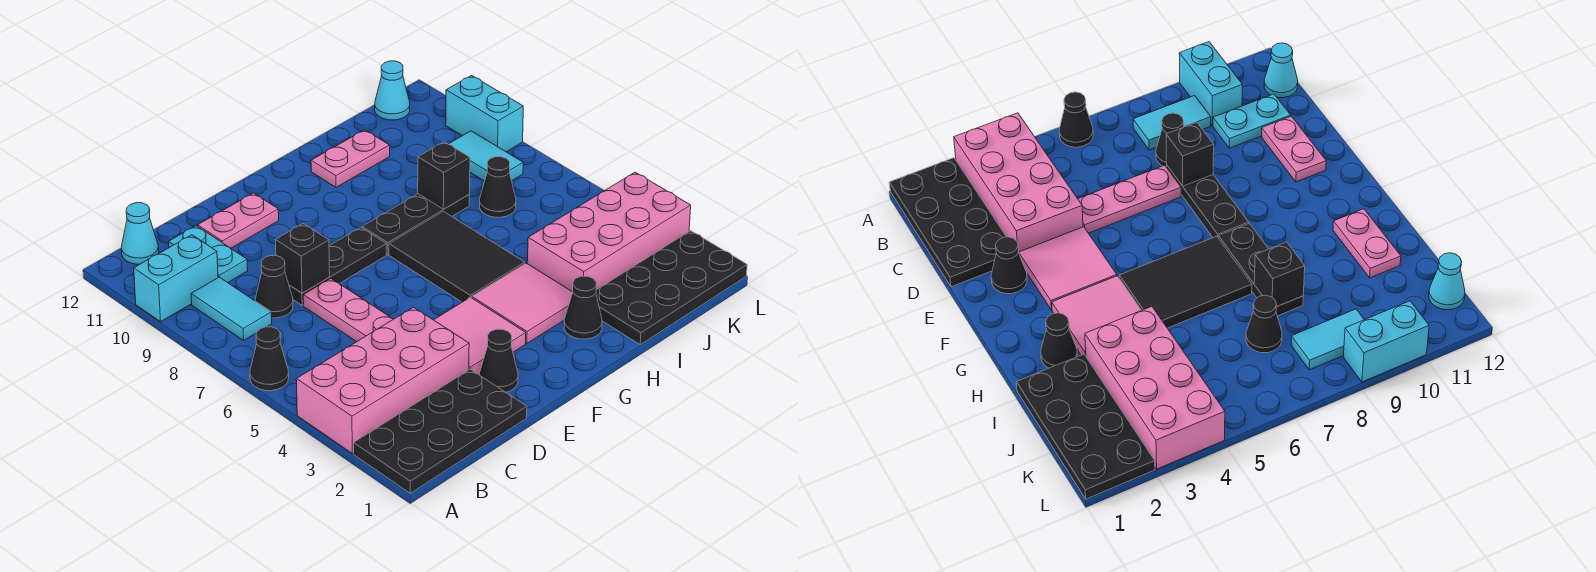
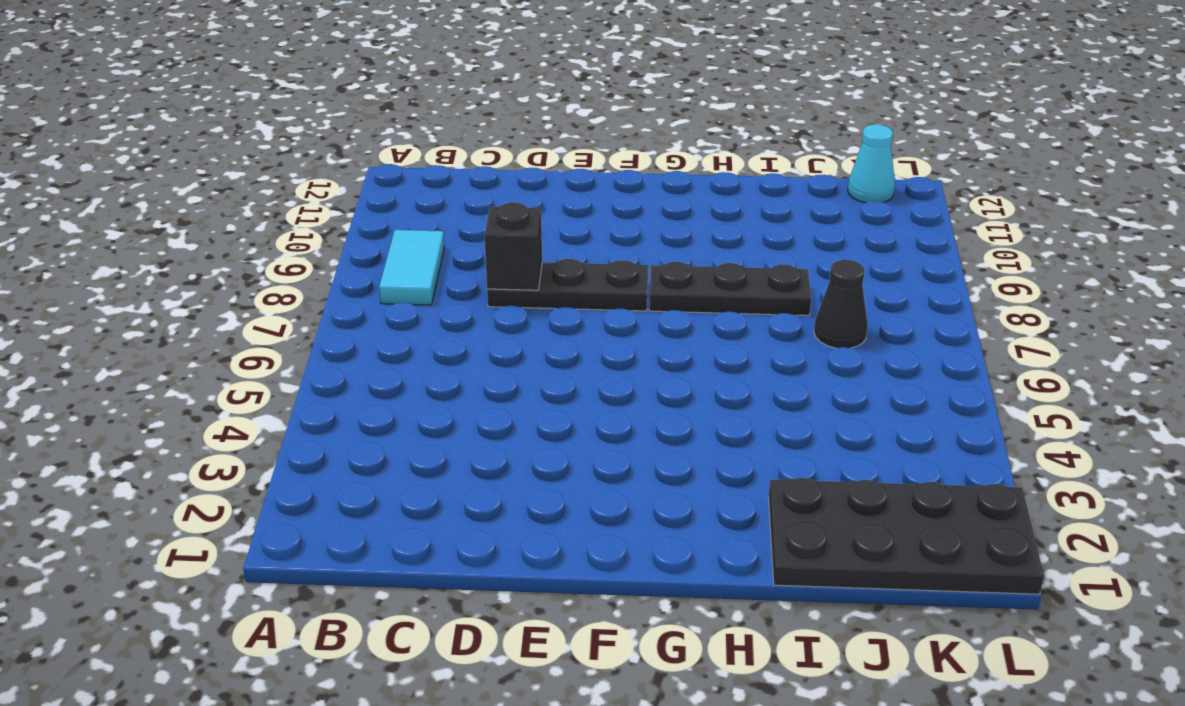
none -> black plate A1:D2 level 1
none -> pink brick A3:D4 level 1
none -> black cone A6 level 1

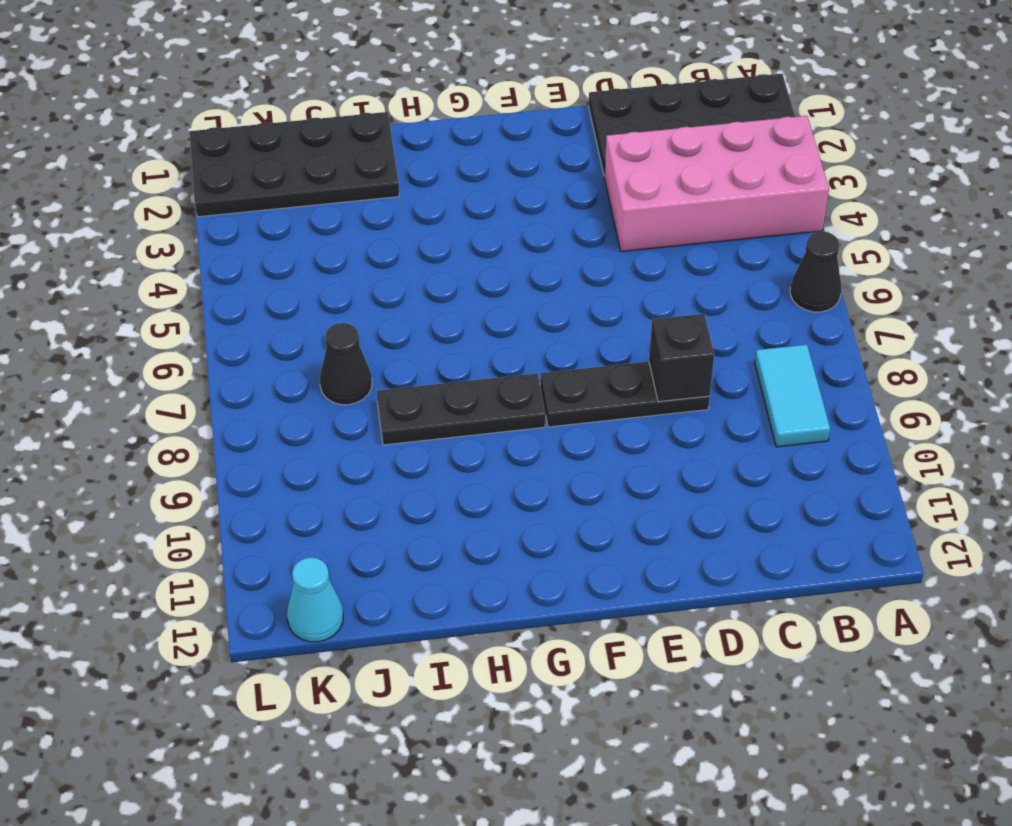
none -> cyan brick A10:B10 level 1
none -> cyan cone B12 level 1
none -> black cone C8 level 1

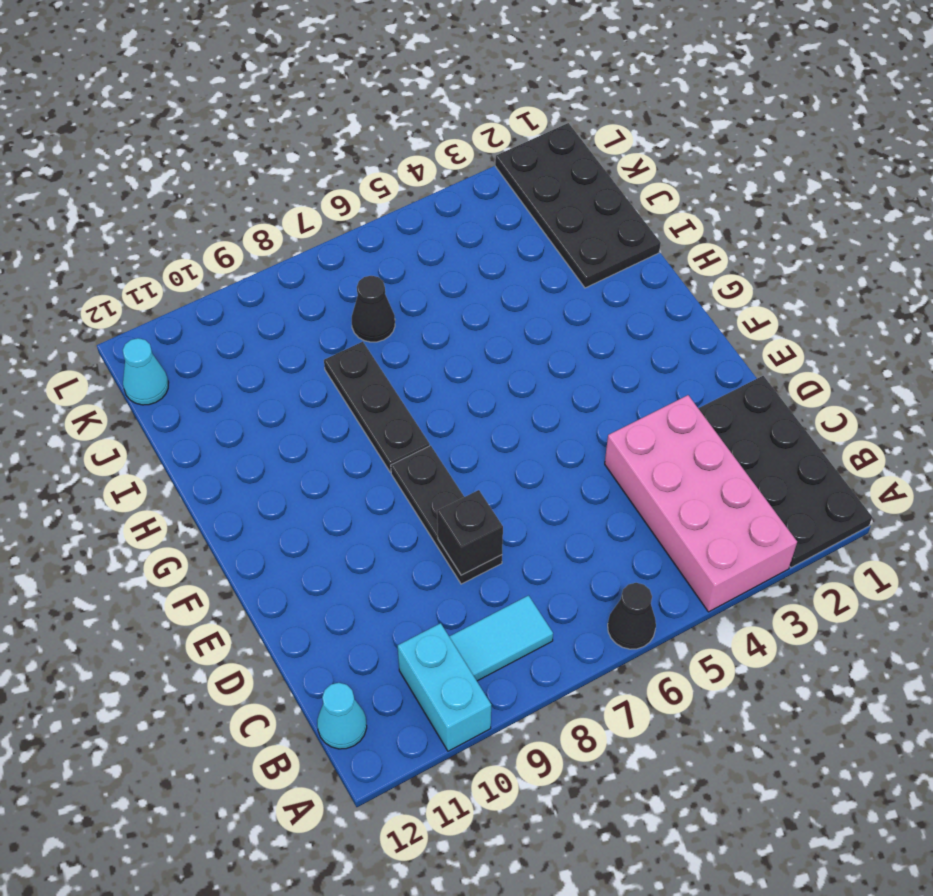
none -> black cone C8 level 1
none -> cyan plate C10:C11 level 1
none -> pink plate D5:D7 level 1

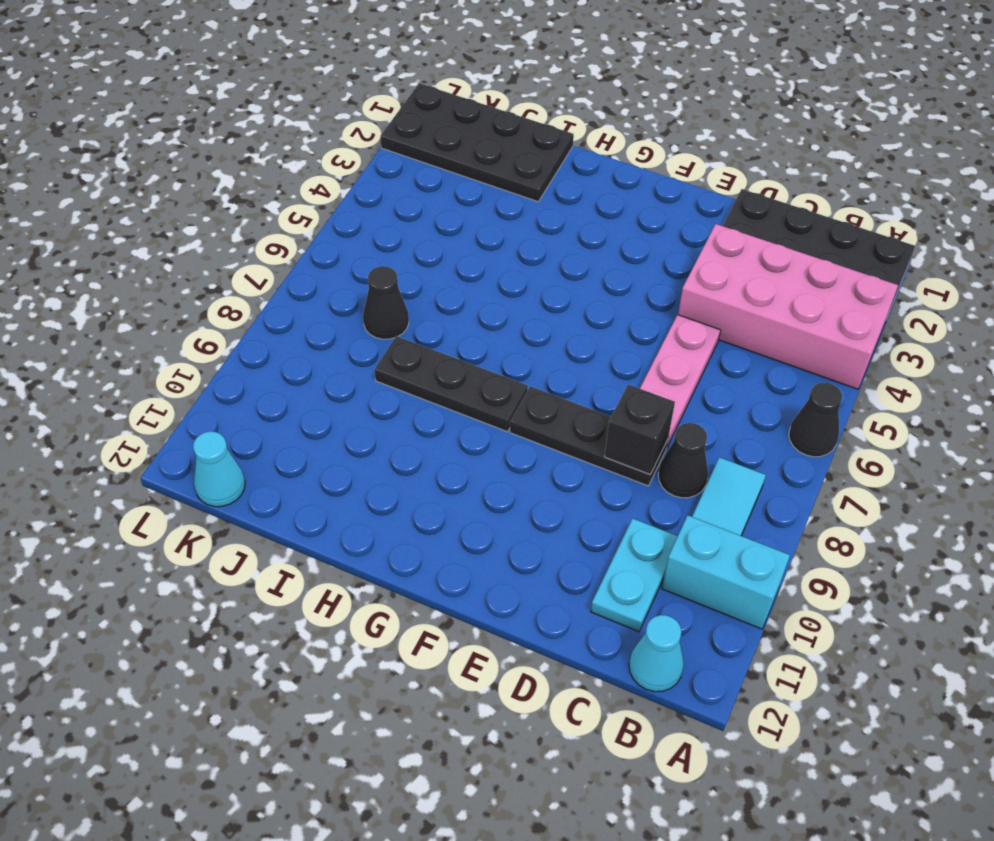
none -> pink plate D11:E11 level 1
none -> black cone E2 level 1
none -> pink tile E3:F4 level 1

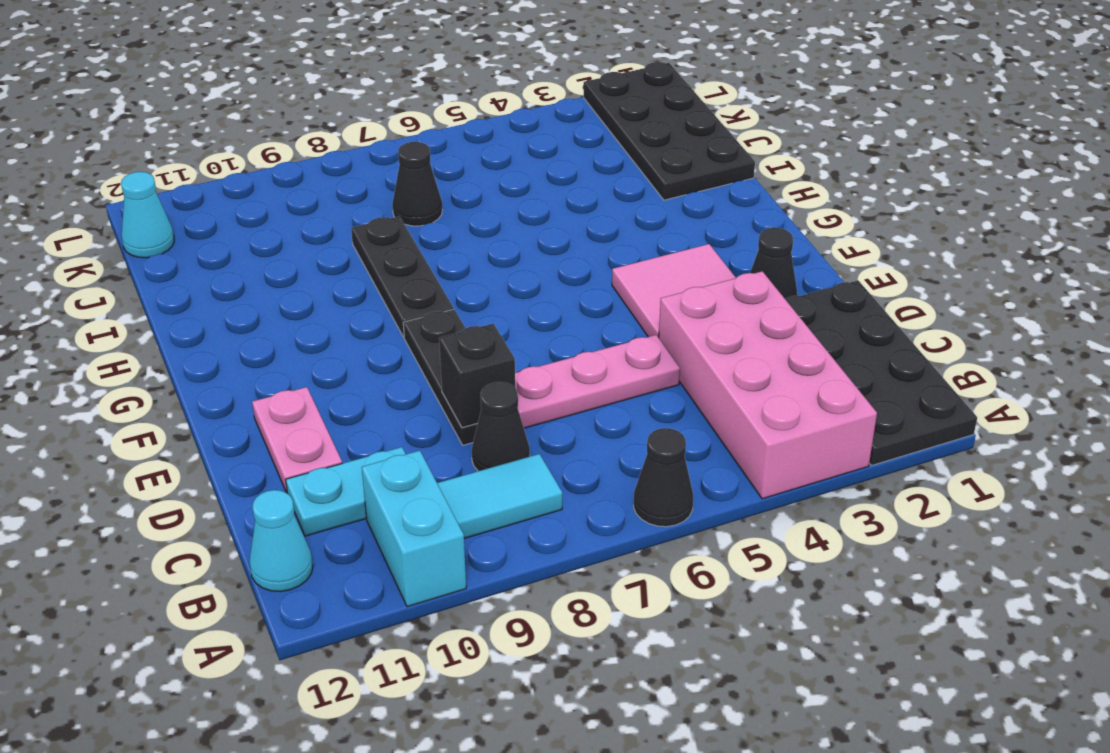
none -> pink tile G3:H4 level 1
none -> black tile G5:H7 level 1
none -> black cone H2 level 1

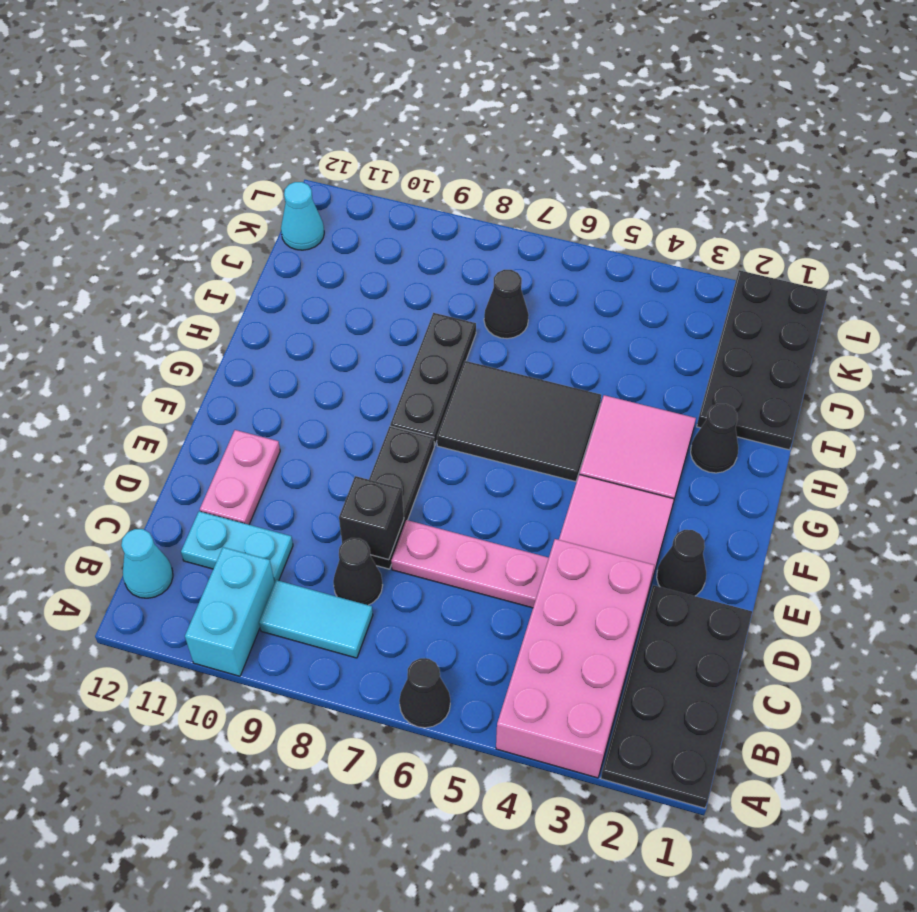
none -> pink plate H11:I11 level 1
none -> pink brick I3:L4 level 1
none -> cyan tile K8:K9 level 1

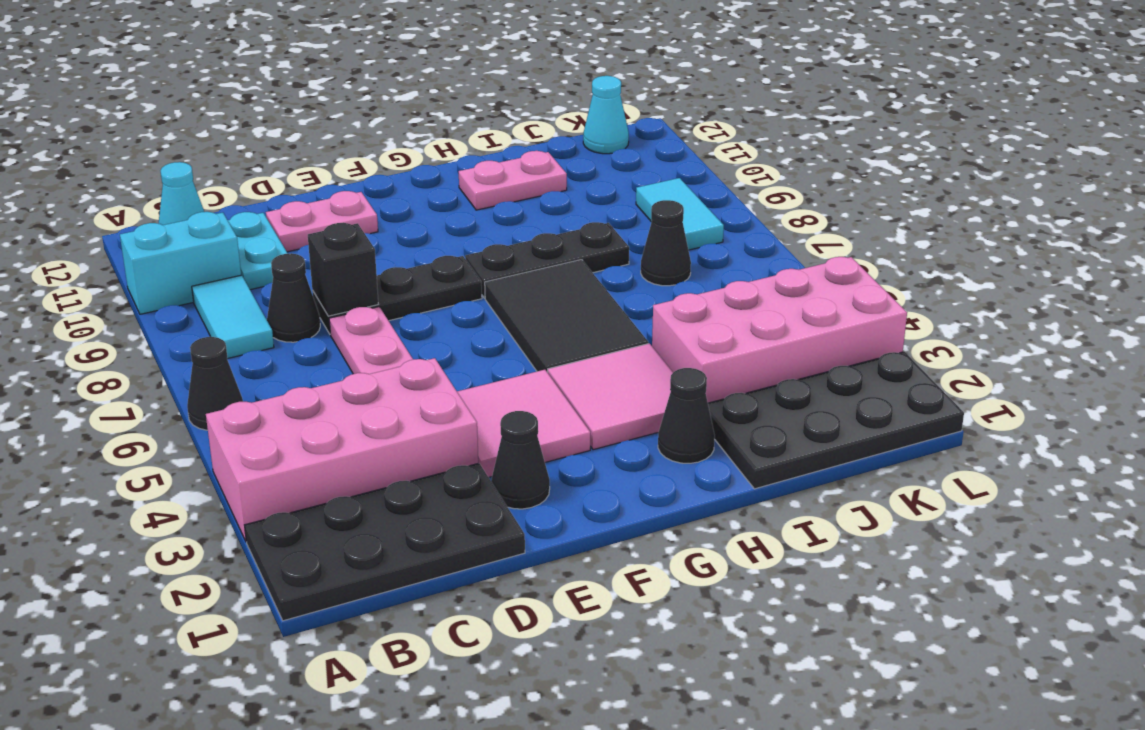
none -> cyan brick L9:L10 level 1
none -> black brick I8 level 2

